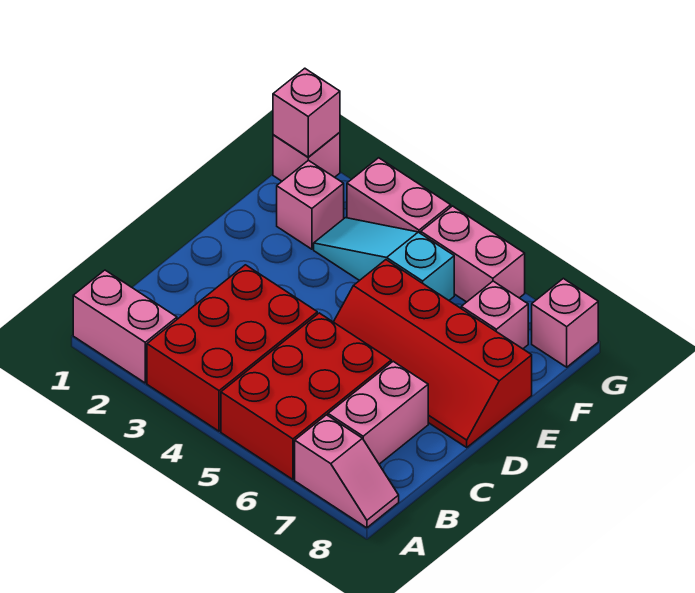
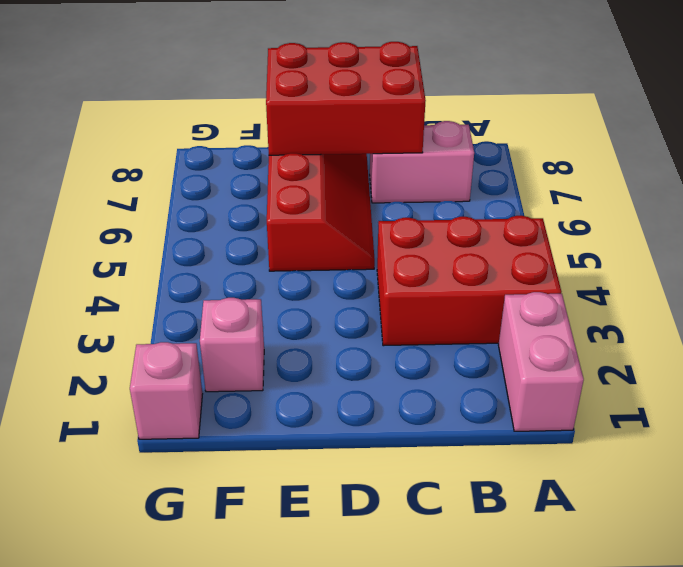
red brick C7:E8 level 2 -> red brick A5:C6 level 1
none -> pink slope A7:A8 level 1 top 7
none -> cyan slope F3:F5 level 1 top 5
none -> pink brick F7 level 1

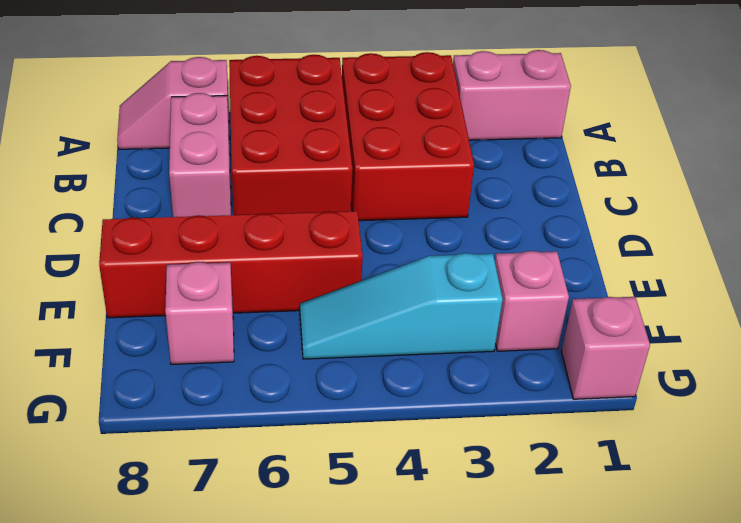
cyan slope F3:F5 level 1 top 3 -> cyan slope F3:F5 level 1 top 5
none -> pink brick G3:G4 level 1
none -> pink brick G5:G6 level 1
none -> pink brick G8 level 1

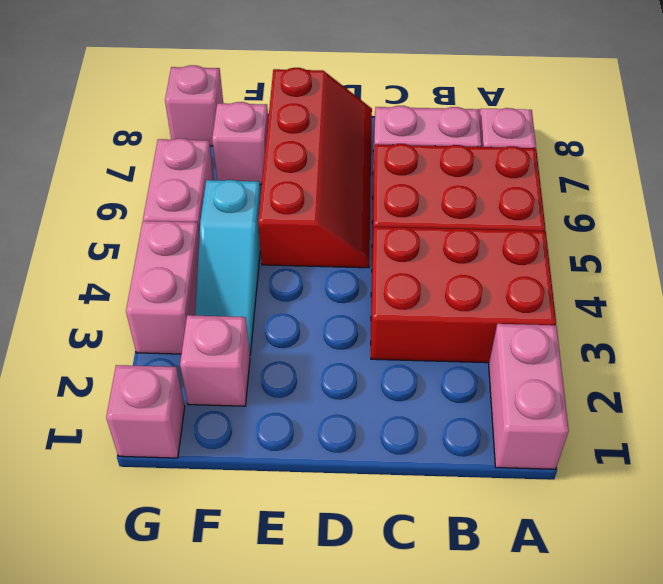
none -> pink brick G1 level 2

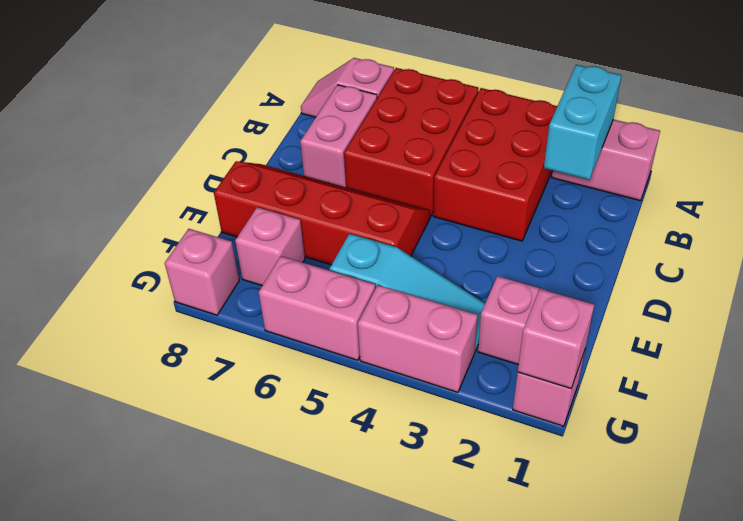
cyan brick A2:B2 level 2 -> none

